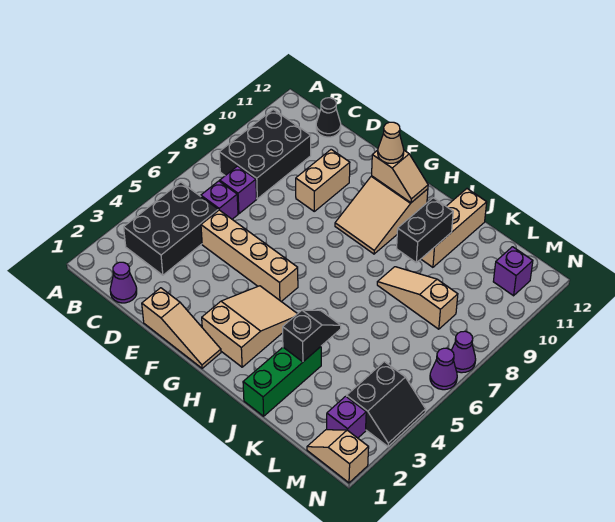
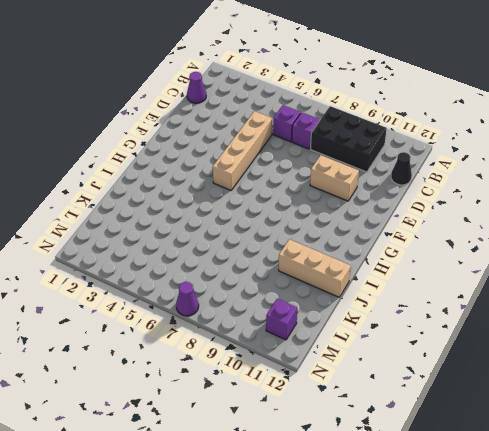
none -> black brick B3:C5 level 1
none -> tan slope E1:G1 level 1 top E
none -> tan slope G2:H4 level 1 top 2

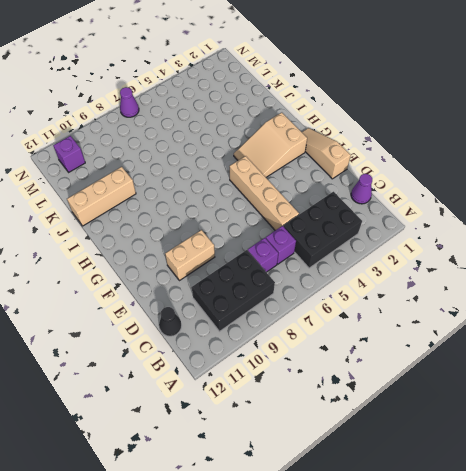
none -> tan slope G9:H11 level 1 top 11
none -> green brick J1:J3 level 1
none -> tan slope J8:L8 level 1 top L

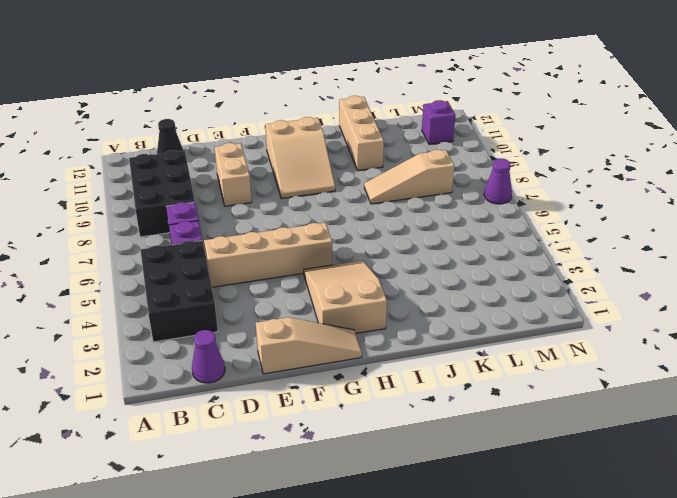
none -> green brick J1:J3 level 1
none -> tan slope M1:N1 level 1 top N
none -> purple brick M2 level 1

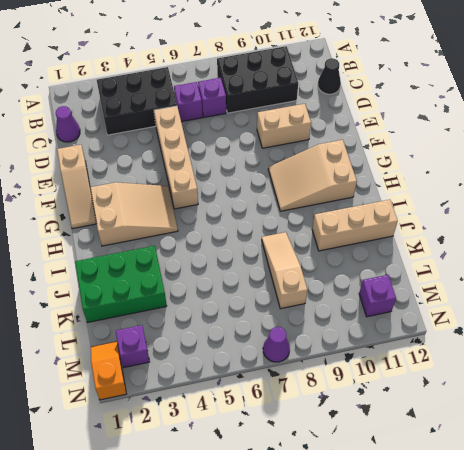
green brick J1:K3 level 1 -> green brick J1:J3 level 1
orange slope M1:N1 level 1 top N -> tan slope M1:N1 level 1 top N
none -> black slope M3:N4 level 1 top M
none -> purple cone N6 level 1
none -> tan slope G11:H11 level 2 top G

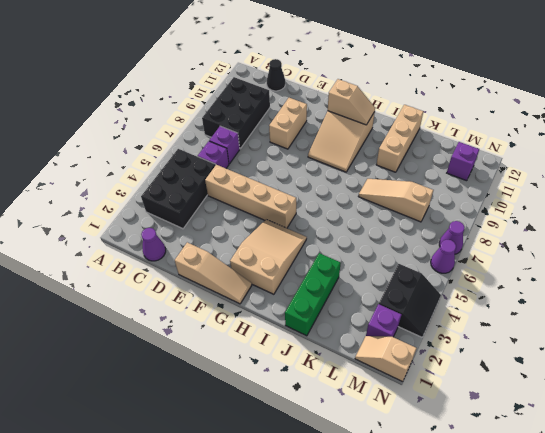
none -> black slope J3:J4 level 2 top 3
none -> black brick J9:J10 level 2
none -> tan cone G11 level 3

